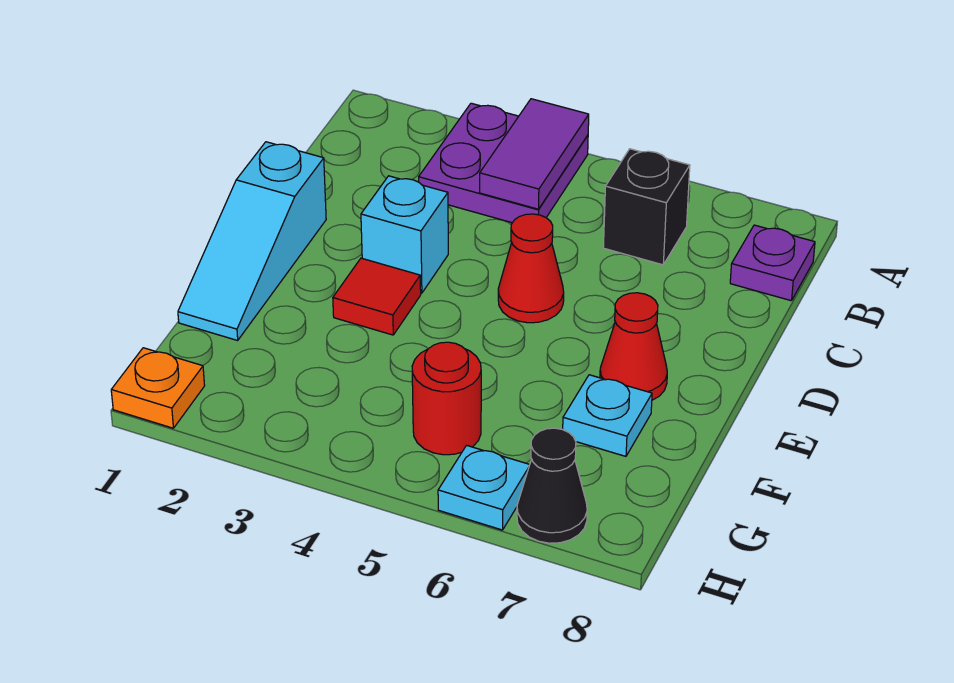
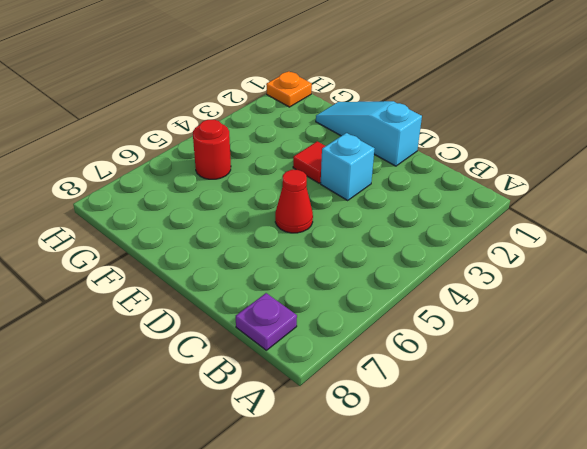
none -> purple plate A3:B4 level 1
none -> black brick B6 level 1
none -> red cone E7 level 1

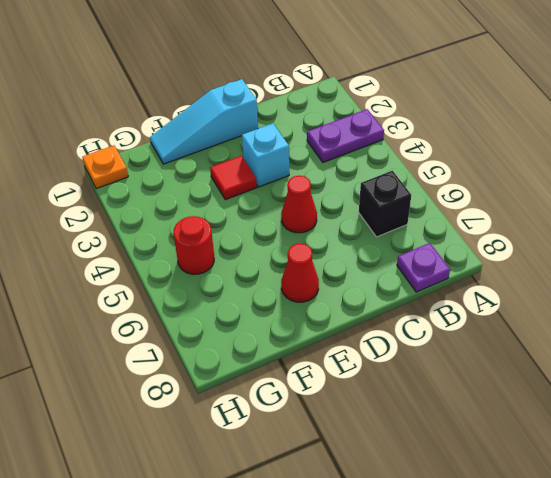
purple plate A3:B3 level 1 -> purple plate A3:B4 level 1
none -> cyan plate F7 level 1
none -> cyan plate H6 level 1
none -> black cone H7 level 1

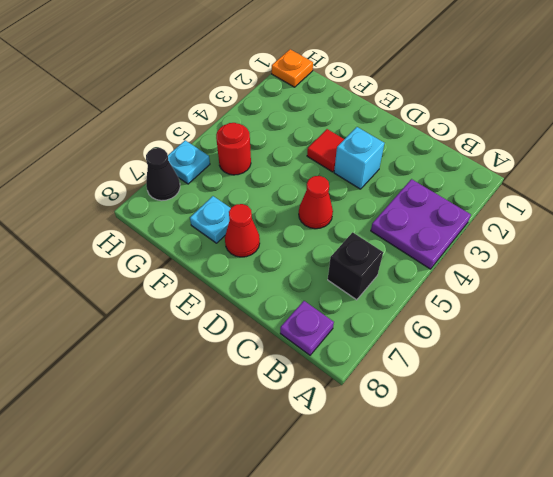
none -> cyan slope D1:F1 level 1 top D
none -> purple tile A4:B4 level 2

